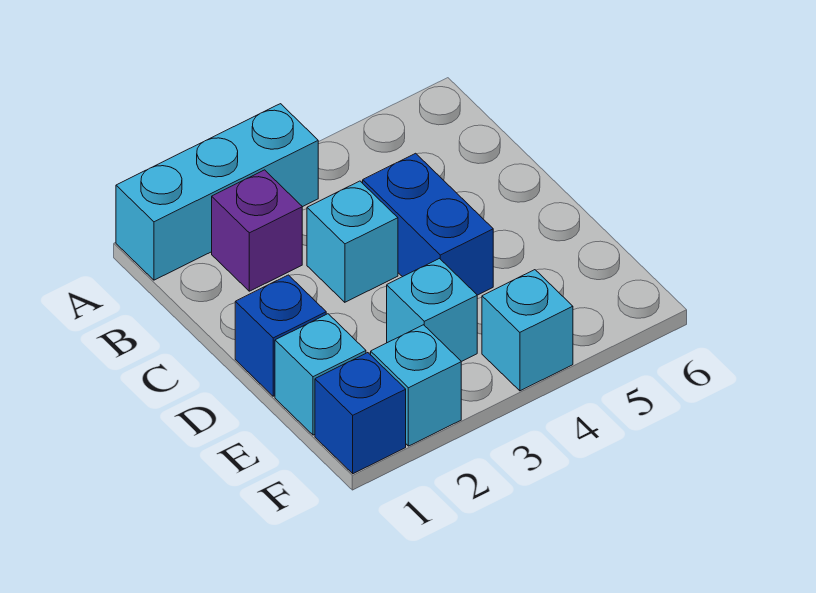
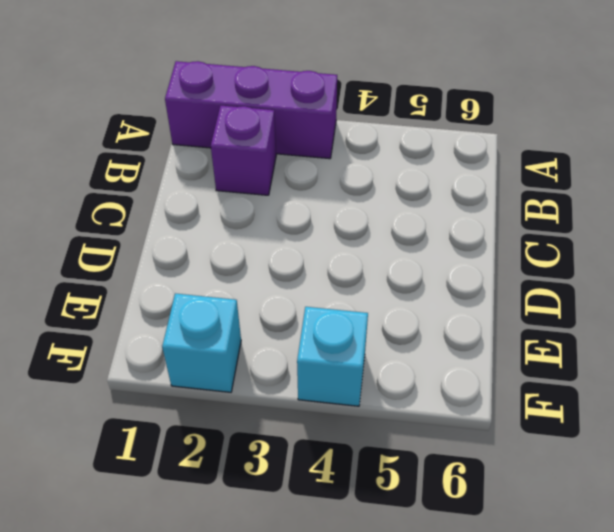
purple brick A1:A3 level 1 -> cyan brick A1:A3 level 1
none -> cyan brick C3 level 1
none -> blue brick C4:D4 level 1

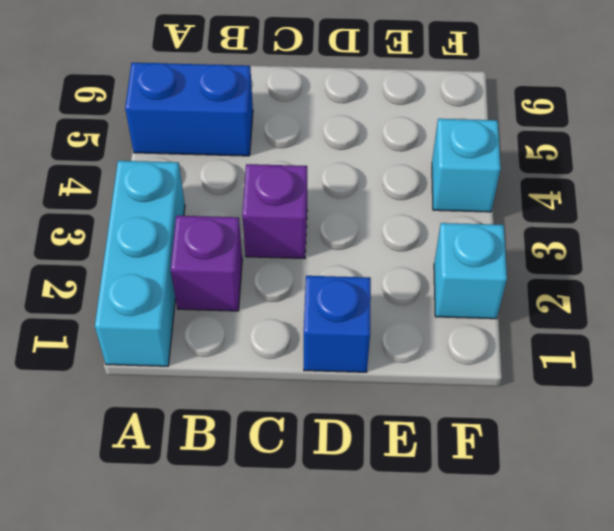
blue brick A5:B5 level 1 -> blue brick C4:D4 level 1
purple brick C3 level 1 -> cyan brick C3 level 1
none -> cyan brick E1 level 1
none -> cyan brick E3 level 1

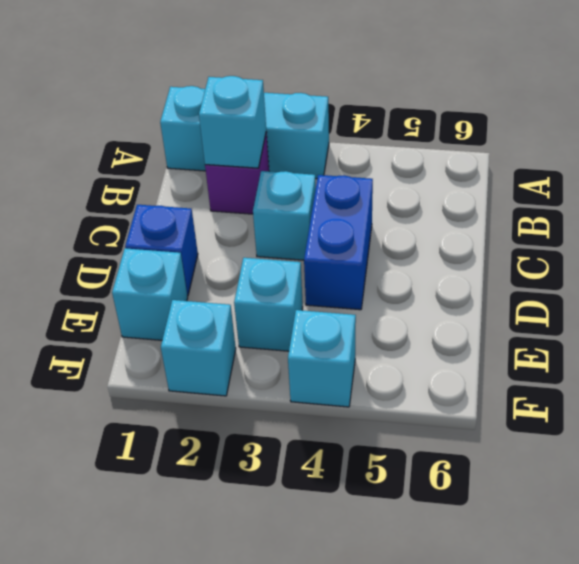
cyan brick B2 level 2 -> none
none -> blue brick F1 level 1

